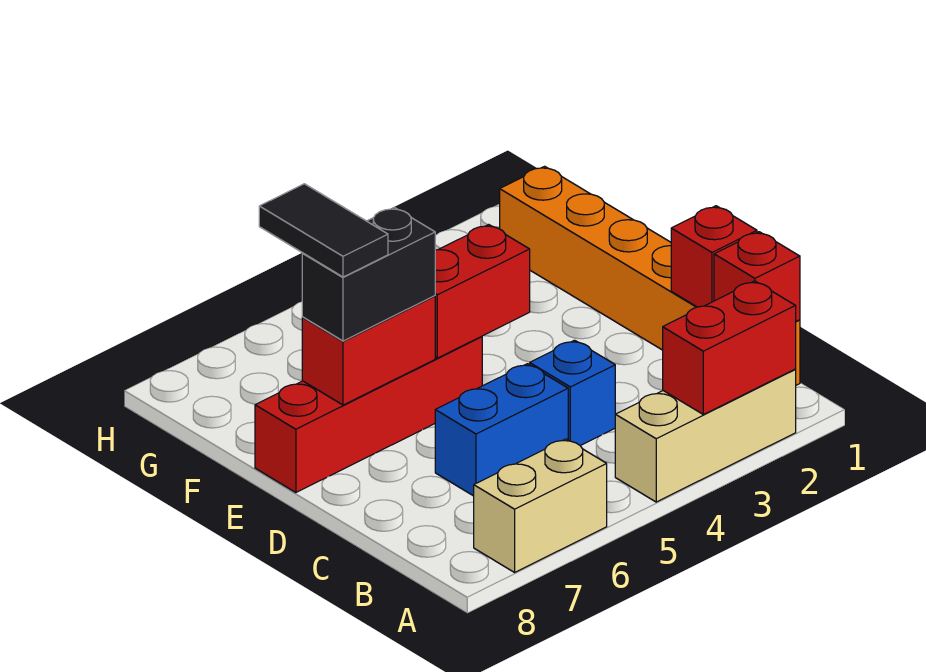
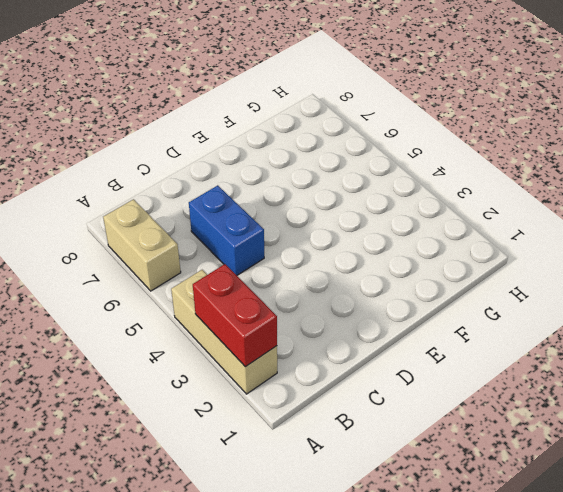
none -> orange brick B1:G1 level 1
none -> blue brick C4 level 1
none -> red brick E5:E8 level 1

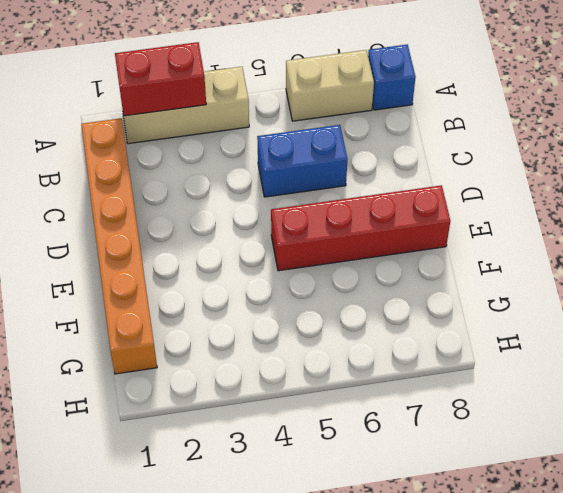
blue brick A8 level 1 -> blue brick C4 level 1
none -> red brick B1 level 2
none -> red brick C1 level 2
none -> red brick E4:E5 level 2

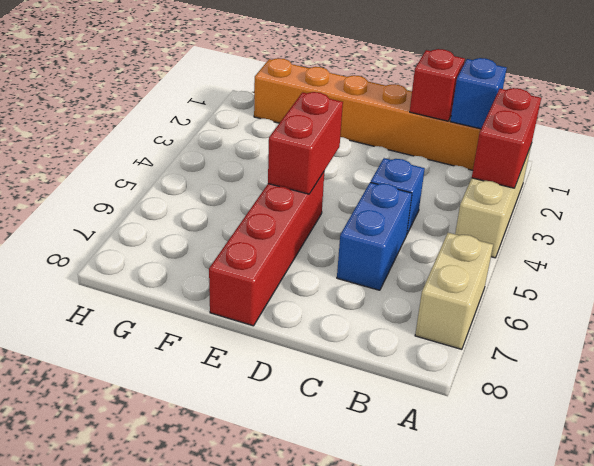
blue brick B1 level 2 -> red brick B1 level 2
none -> red brick E6:E7 level 2
none -> black brick E6:E7 level 3
none -> black tile E7:F7 level 4

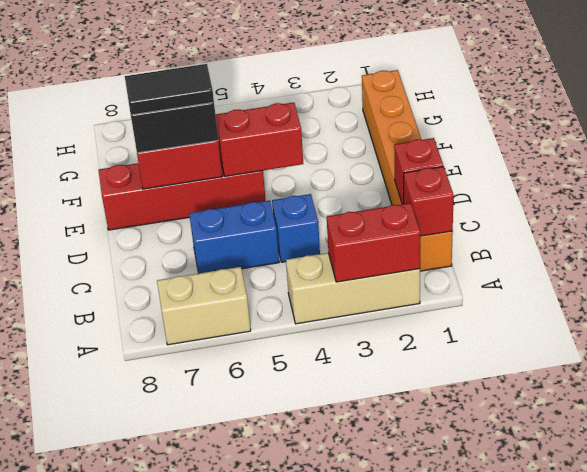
black tile E6:E7 level 4 -> black tile E7:F7 level 4

